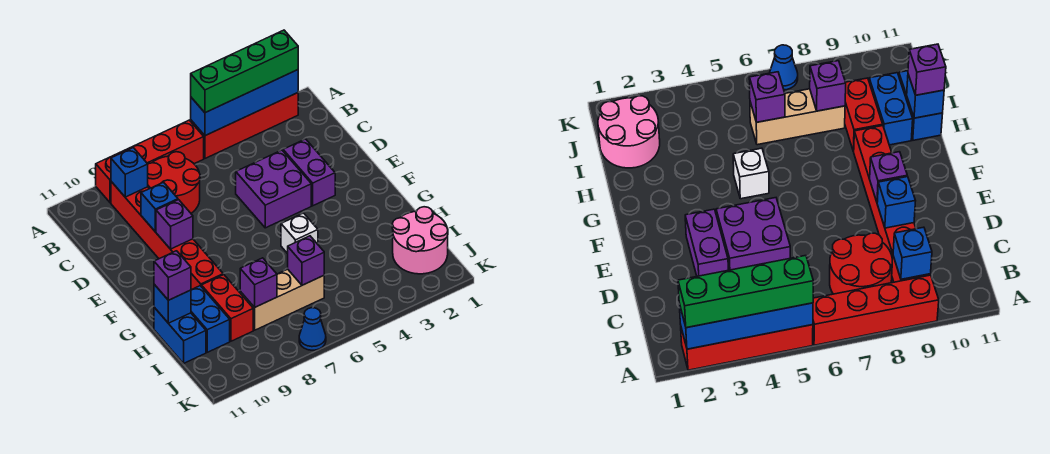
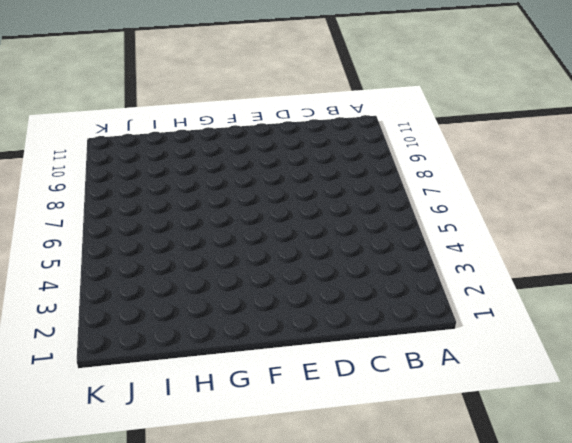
none -> red brick A2:A5 level 1
none -> red brick A6:A9 level 1
none -> red round brick B7:C8 level 1

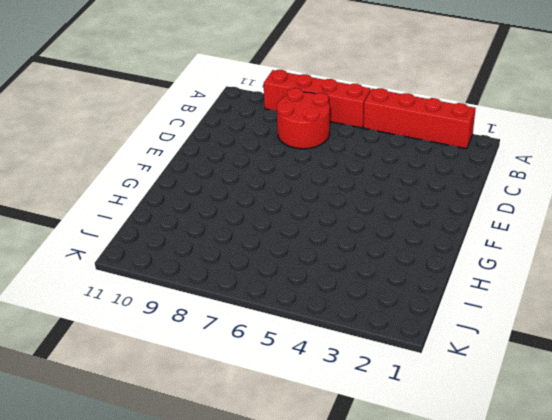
none -> red brick B9:G9 level 1
none -> purple brick D3:E3 level 1
none -> purple brick D4:E5 level 1

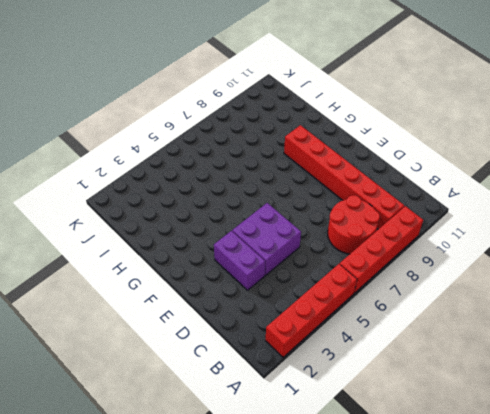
none -> white brick G5 level 1
none -> red brick H9:I9 level 1
none -> blue brick H10:I10 level 1

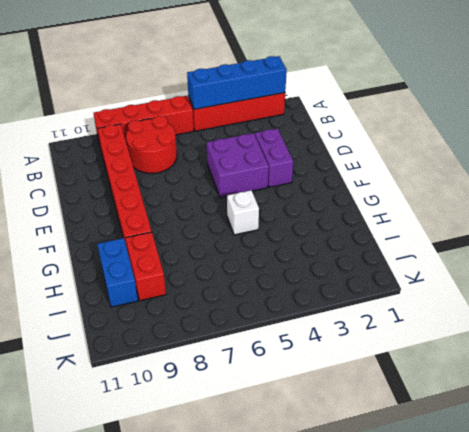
none -> blue brick H11:I11 level 1
none -> pink round brick I1:J2 level 1
none -> tan brick I6:I8 level 1

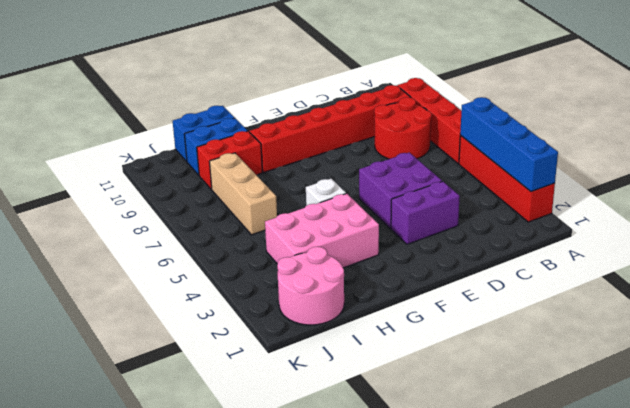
pink brick G3:I4 level 1 -> none
none -> blue cone K7 level 1
none -> blue brick B9 level 2
none -> blue brick D9 level 2

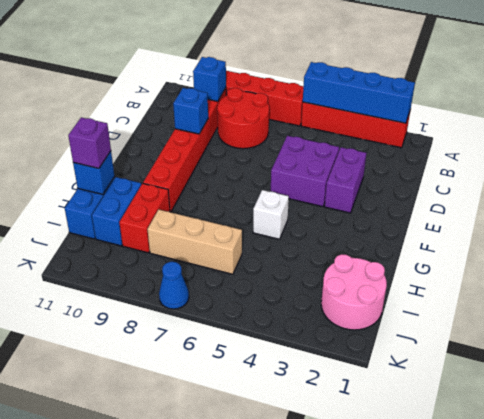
none -> purple brick E9 level 2
none -> purple brick I6 level 2
none -> purple brick I8 level 2

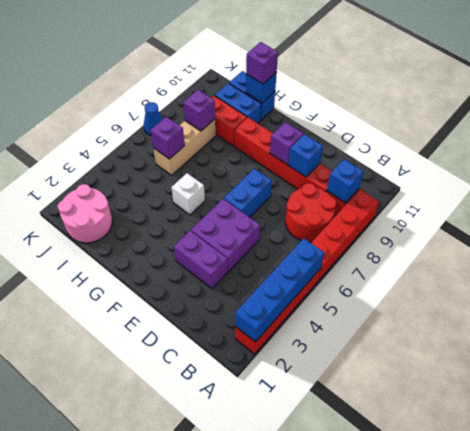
blue brick E6:E7 level 1 -> none
none -> green brick A2:A5 level 3

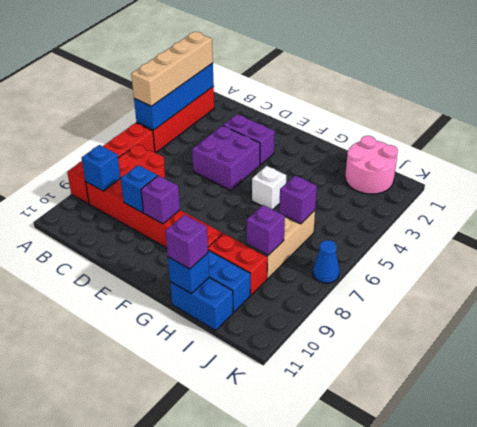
tan brick A2:A5 level 3 -> green brick A2:A5 level 3

